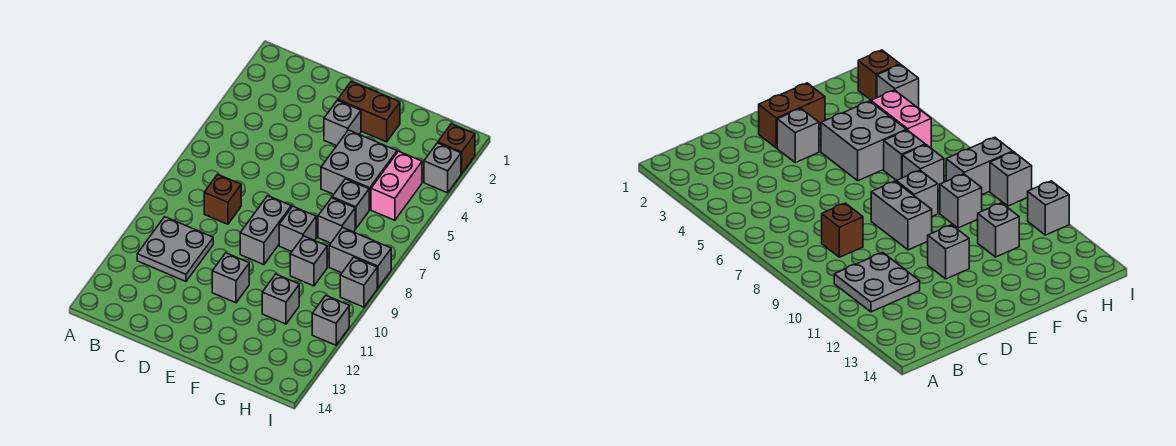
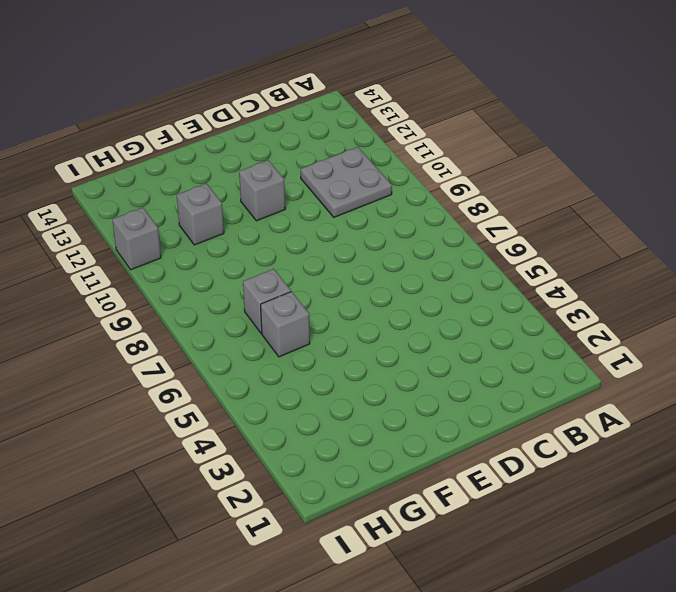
none -> brown brick C8 level 1
none -> brown brick E2:F2 level 1
none -> grey brick E3 level 1

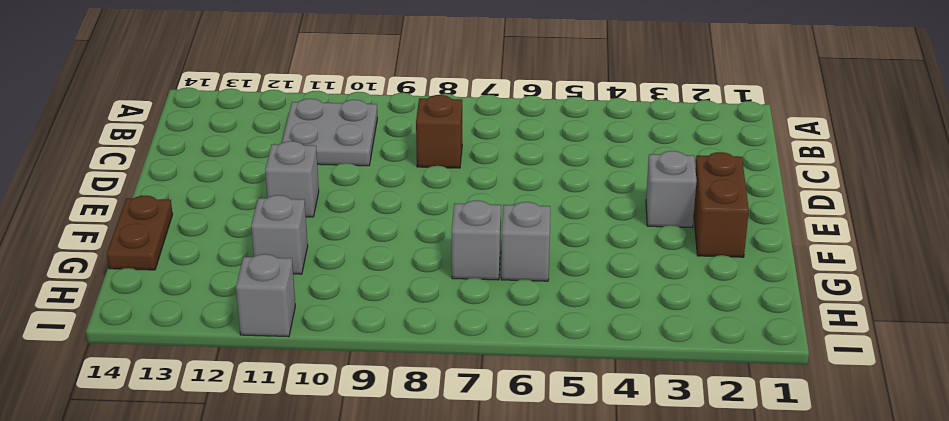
brown plate F14:G14 level 1 -> none
none -> grey brick E8:E9 level 1
none -> grey brick F4:G5 level 1
none -> grey brick F8 level 1

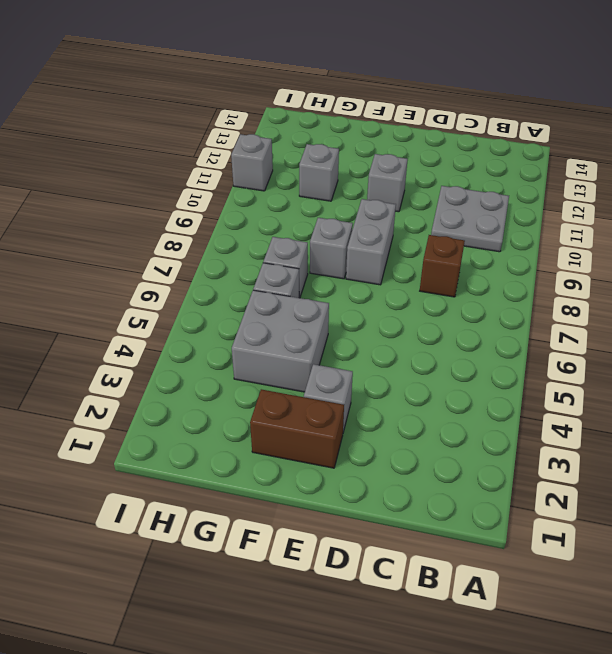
none -> grey brick G9 level 1
none -> pink brick H4:H5 level 1
none -> grey brick H8:I8 level 1

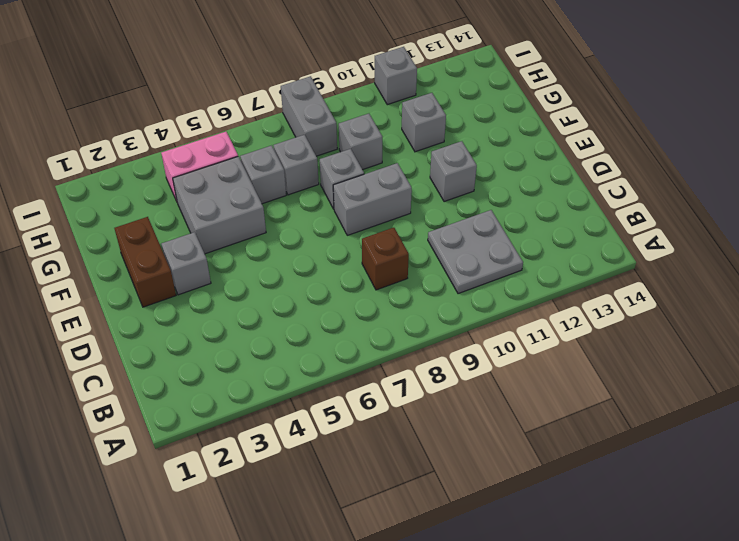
none -> brown brick I2 level 1
none -> grey brick I3 level 1
none -> grey brick I9 level 1

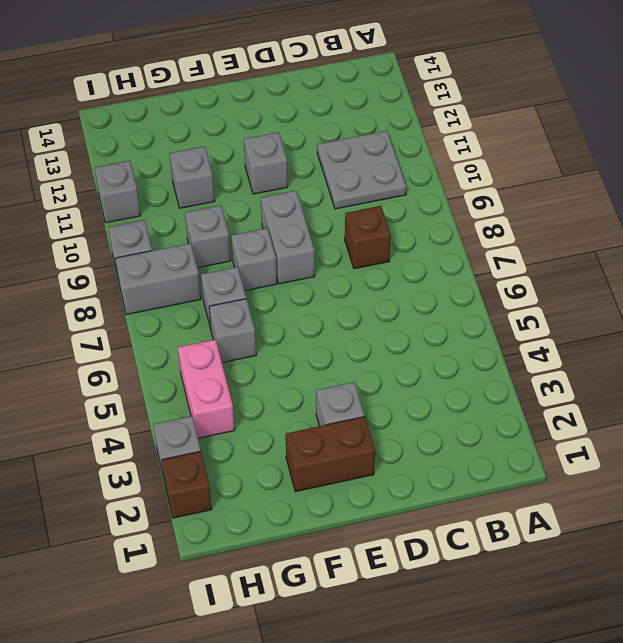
none -> grey brick F4:G5 level 1

